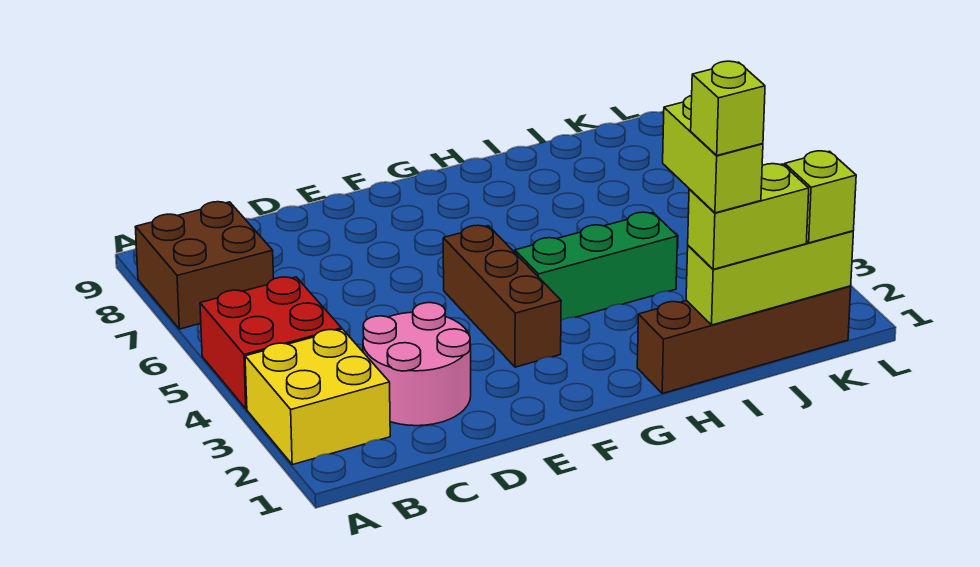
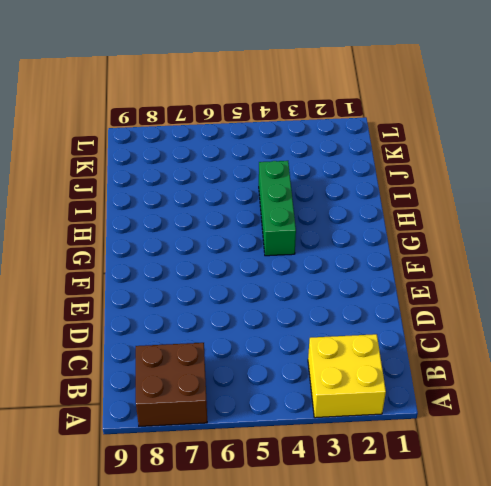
none -> red brick A4:B5 level 1
none -> pink round brick C2:D3 level 1
none -> brown brick F3:F5 level 1

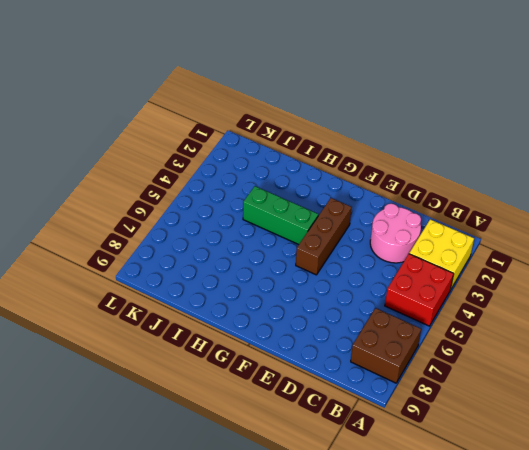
none -> brown brick H1:K1 level 1
none -> lime brick I1:K1 level 2
none -> lime brick I1:J1 level 3

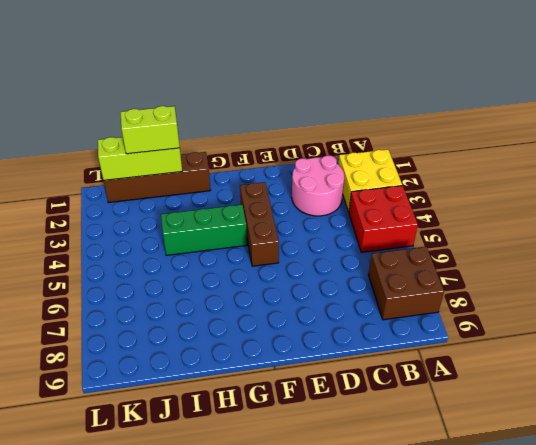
none -> lime brick K1 level 3
none -> lime brick I1:I2 level 4
none -> lime brick I1 level 5

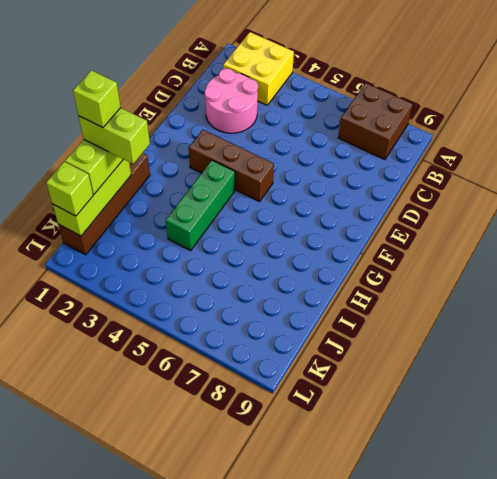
none -> red brick A4:B5 level 1

